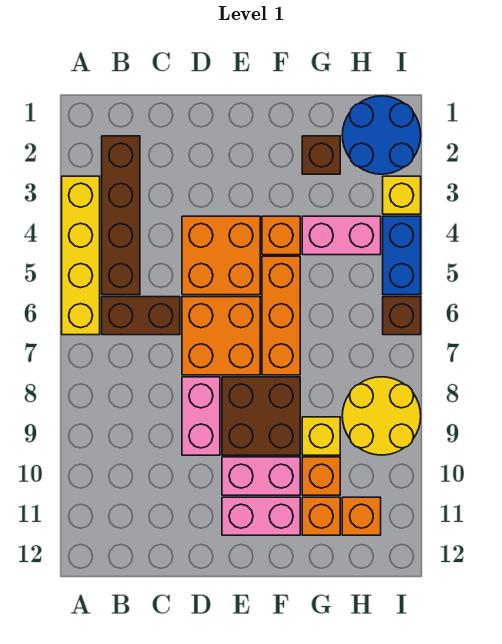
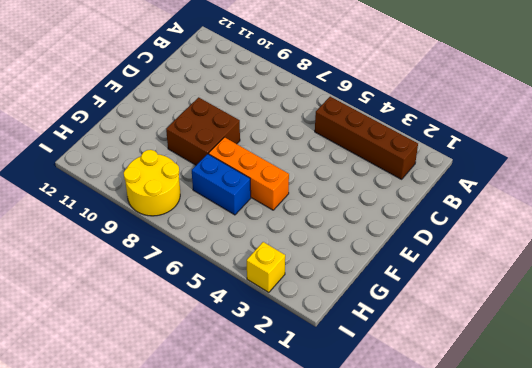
blue brick G6:G7 level 1 -> blue brick I4:I5 level 1
none -> yellow brick A3:A6 level 1
none -> brown brick B6:C6 level 1
none -> orange brick D4:E5 level 1

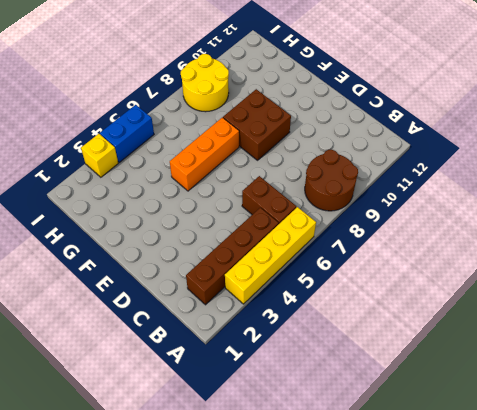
brown round brick A8:B9 level 1 -> none
none -> orange brick D4:E5 level 1
none -> orange brick D6:E7 level 1
none -> pink brick D8:D9 level 1

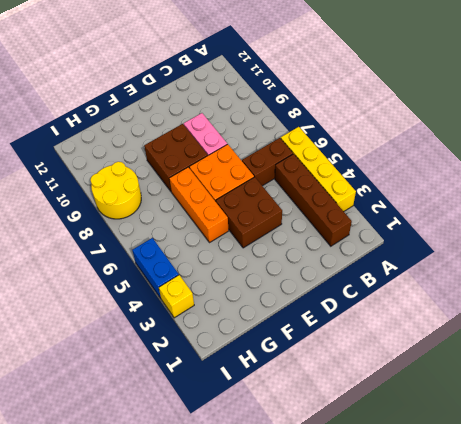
brown brick D4:E5 level 1 -> orange brick D4:E5 level 1
none -> pink brick E10:F10 level 1
none -> pink brick E11:F11 level 1
none -> orange brick F4 level 1

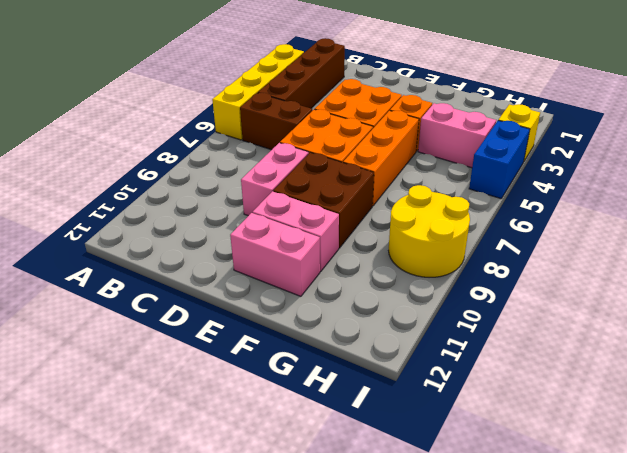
none -> brown brick G2 level 1
none -> yellow brick G9 level 1
none -> orange brick G10 level 1

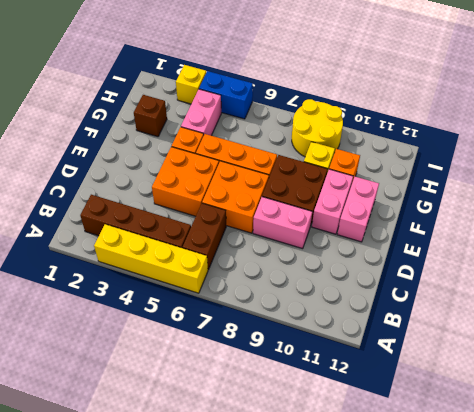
none -> orange brick G11 level 1
none -> blue round brick H1:I2 level 1
none -> orange brick H11 level 1

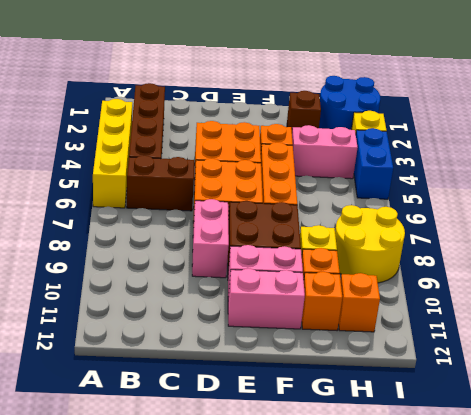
none -> brown brick I6 level 1

